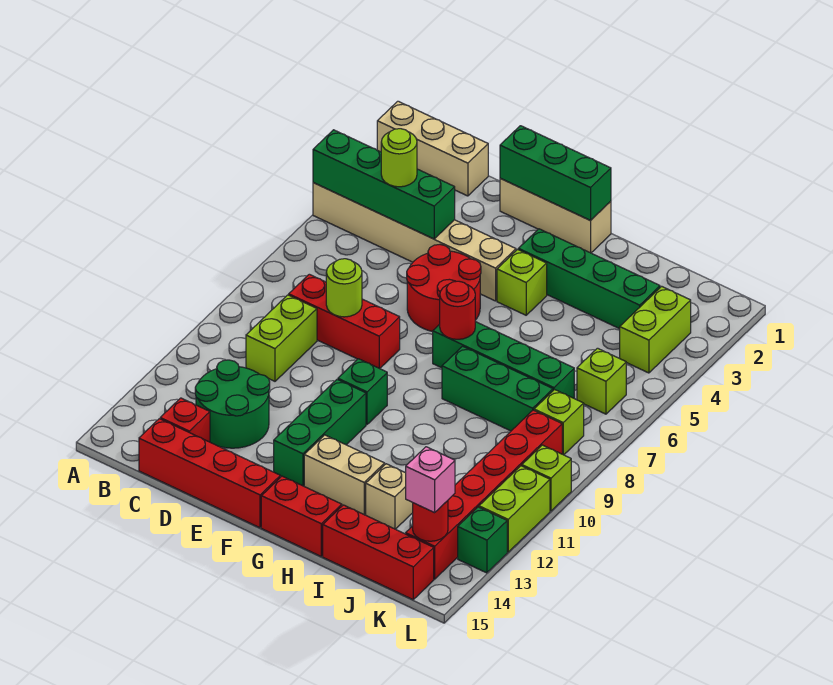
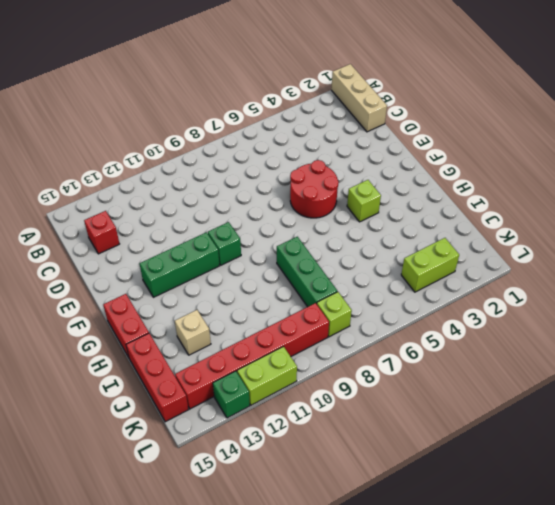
none -> tan brick A4:F4 level 1
none -> red brick C8:E8 level 1
none -> lime brick C9:C10 level 1
none -> green round brick C12:D13 level 1

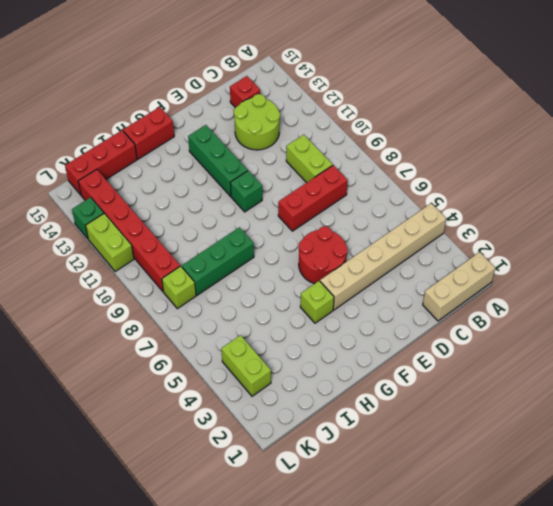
lime round brick C12:D13 level 1 -> green round brick C12:D13 level 1
none -> red brick C15:F15 level 1
none -> tan brick E1:G1 level 1
none -> green brick G3:J3 level 1
none -> green brick G7:J7 level 1

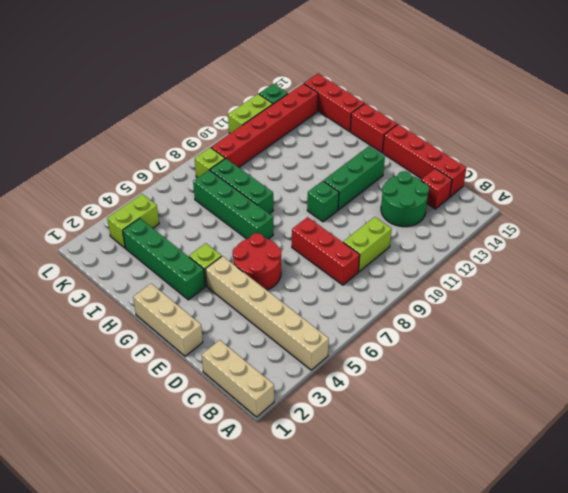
none -> tan brick G13:H13 level 1
none -> tan brick I13 level 1
none -> lime brick K6 level 1
none -> lime brick L10 level 1

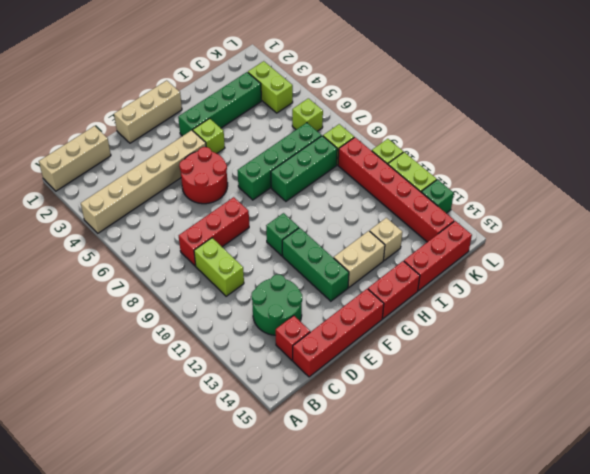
none -> green brick A4:D4 level 2
none -> lime round brick D8 level 2
none -> green brick E1:G1 level 2
none -> red round brick G7 level 2

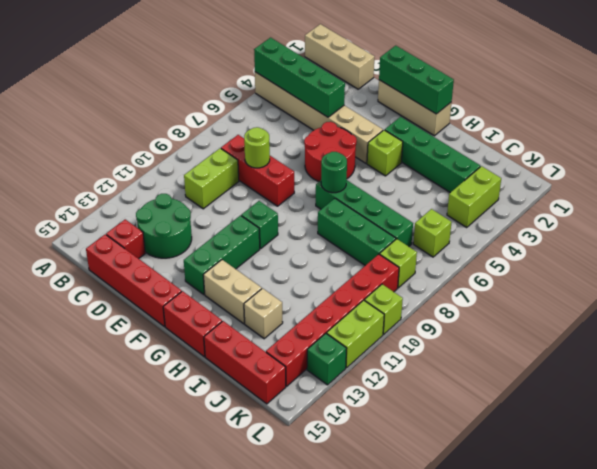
green round brick G7 level 2 -> red round brick G7 level 2
none -> red round brick K14 level 2
none -> lime round brick C4 level 3
none -> pink brick K14 level 3

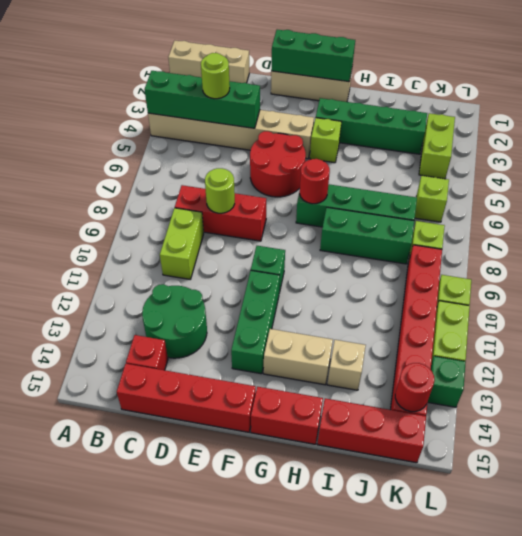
none -> pink brick K14 level 3

